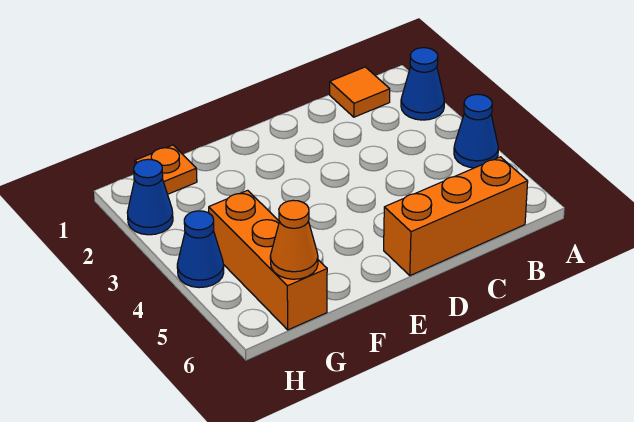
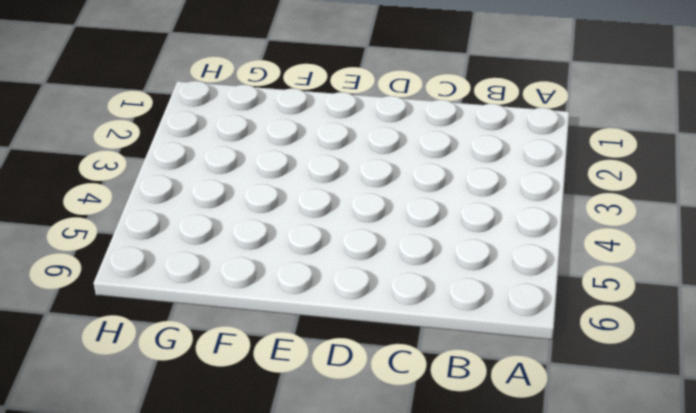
none -> blue cone A2 level 1
none -> blue cone A4 level 1

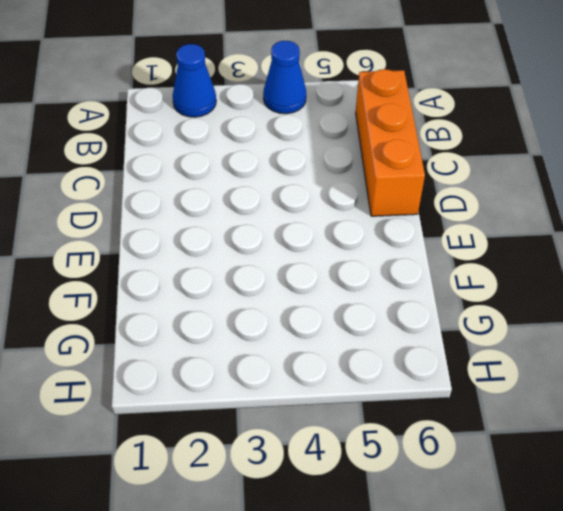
none -> orange tile B1 level 1
none -> orange plate G1 level 1

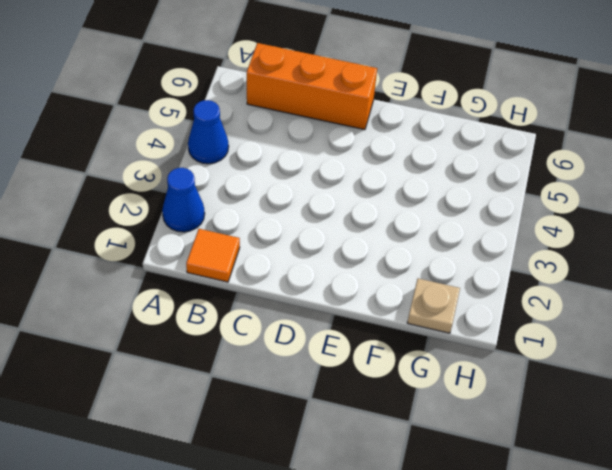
tan plate G1 level 1 -> orange plate G1 level 1
none -> orange brick G4:G6 level 1
none -> blue cone H2 level 1

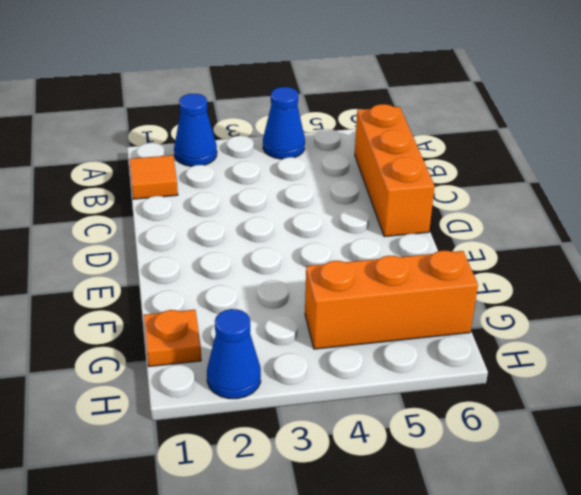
none -> blue cone H4 level 1
none -> orange cone G6 level 2

